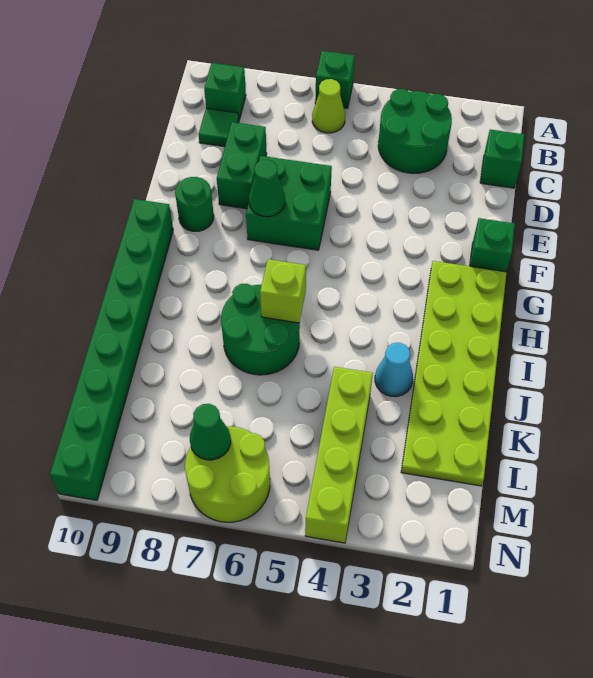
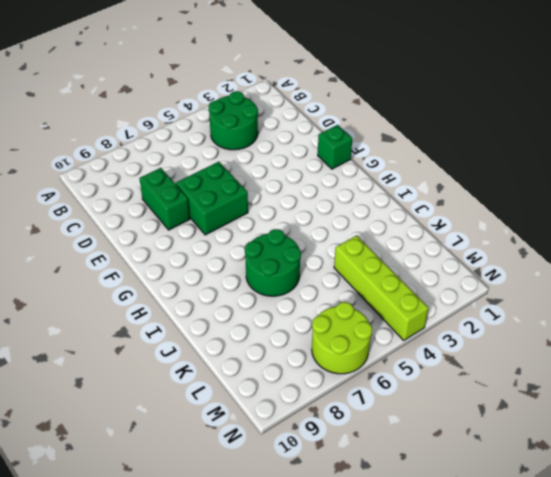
none -> green brick A6 level 1
none -> lime cone B6 level 1
none -> green brick B9 level 1

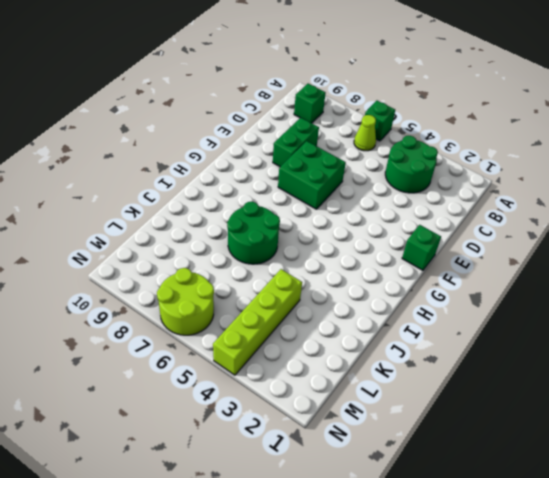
none -> green brick C1 level 1
none -> green tile C9 level 1
none -> green round brick F9 level 1

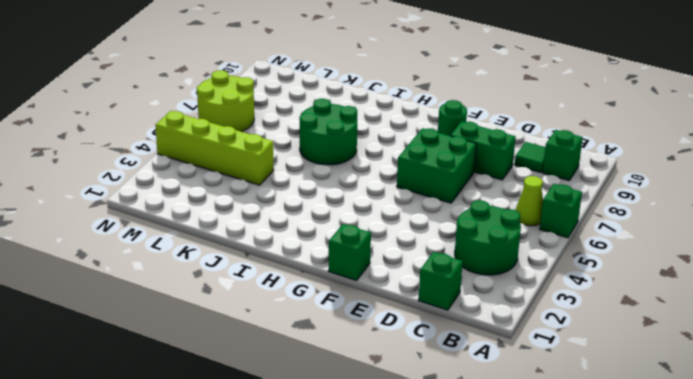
none -> lime plate G1:L2 level 1
none -> green brick G10:N10 level 1
none -> cyan cone J3 level 1

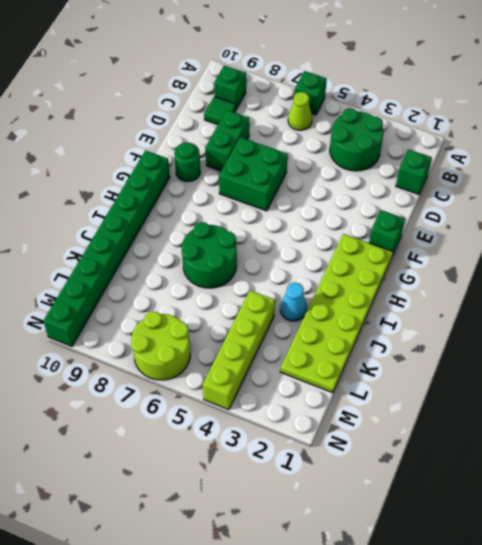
none -> green cone F7 level 2
none -> lime brick I6 level 2
none -> green cone M7 level 2

